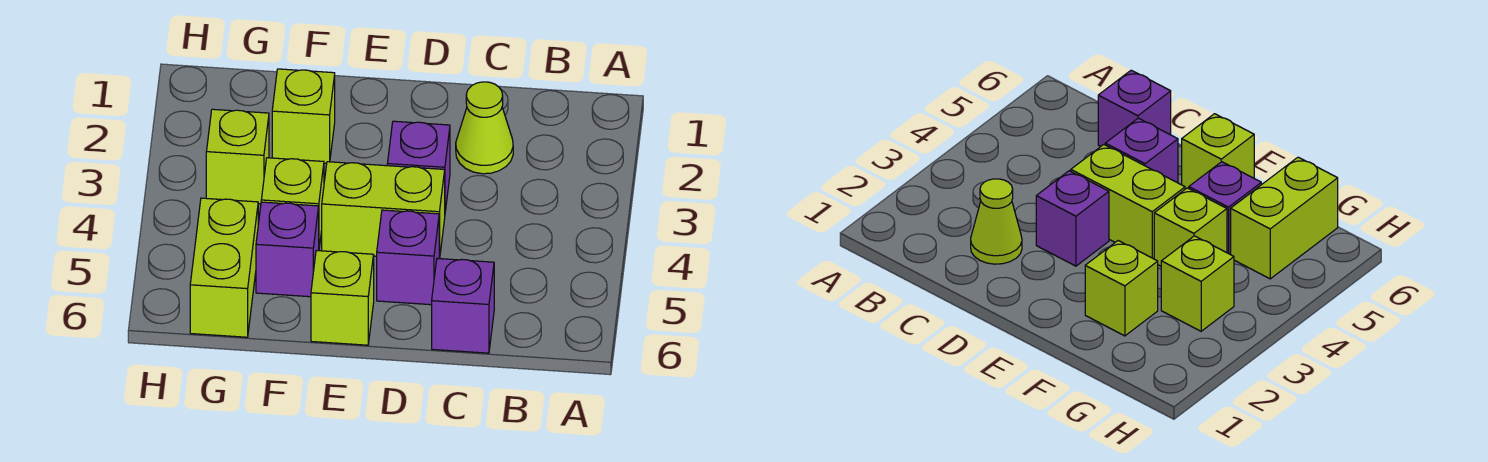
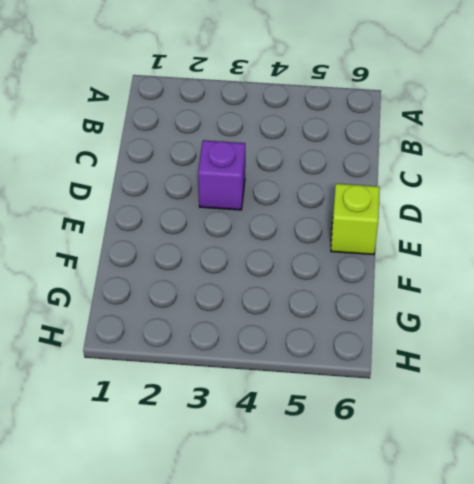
none -> lime cone C2 level 1
none -> purple brick C6 level 1

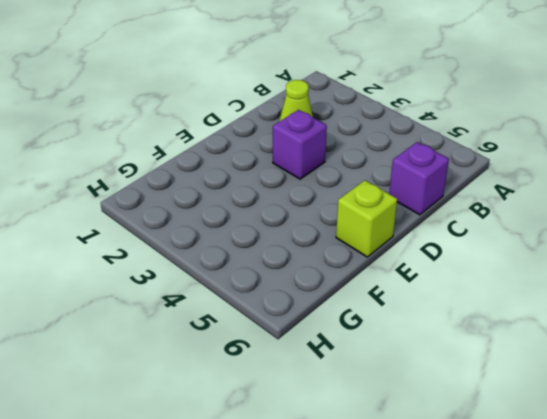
none -> lime brick D4:E4 level 1
none -> purple brick D5 level 1

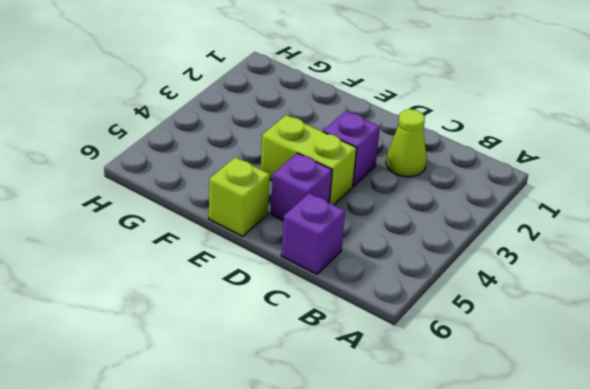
none -> lime brick F2 level 1
none -> lime brick F4 level 1

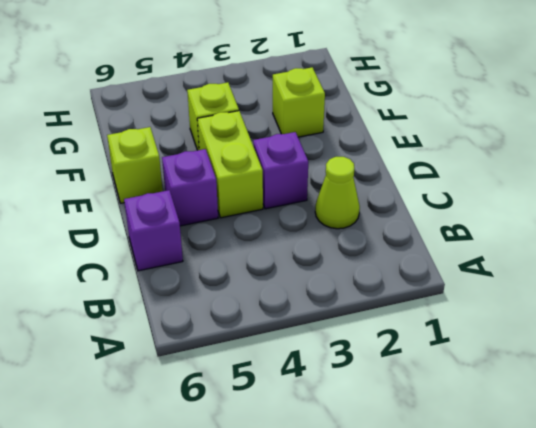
none -> purple brick F5 level 1
none -> lime brick G3 level 1

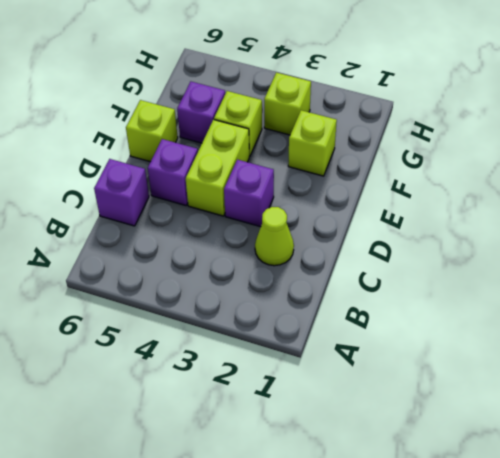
none -> lime brick G5:G6 level 1

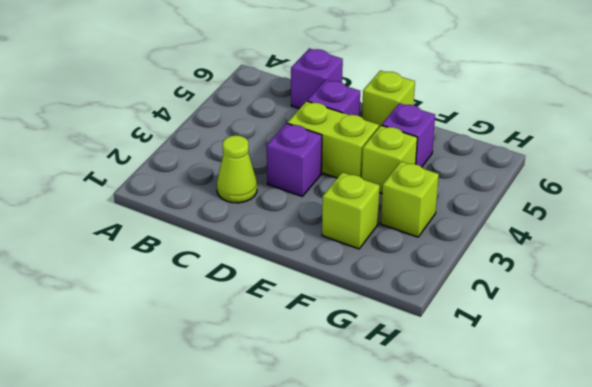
none -> lime brick G5:G6 level 1

